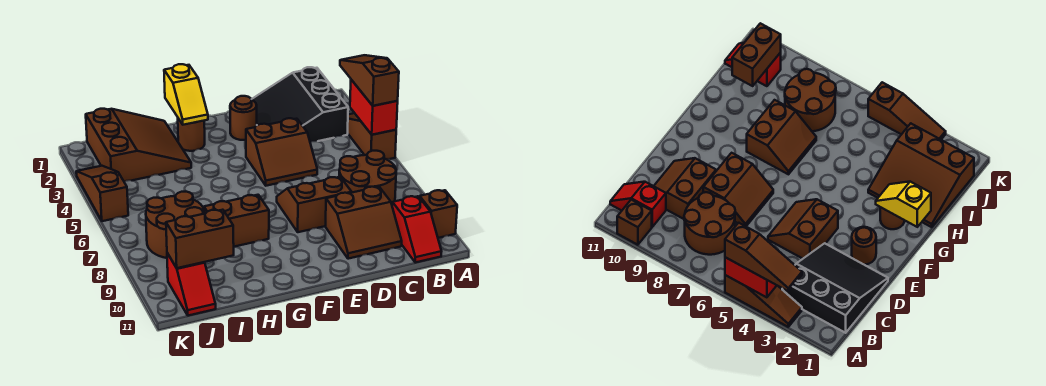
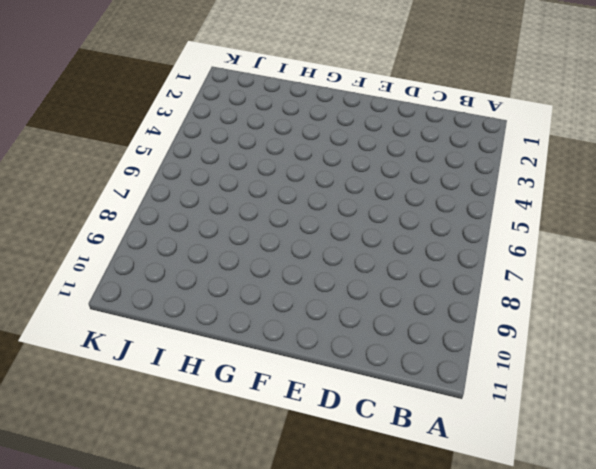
none -> brown slope A3:A5 level 1 top 5
none -> brown brick A10 level 1
none -> black slope B1:D3 level 1 top B

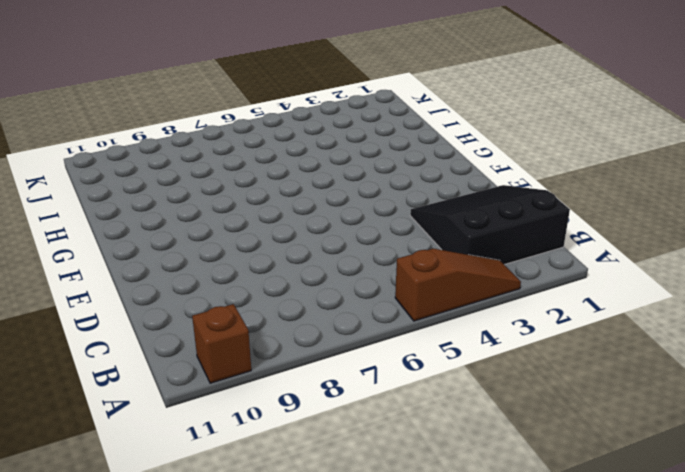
none -> brown round brick B7:C8 level 1
none -> red slope B10:B11 level 1 top 10
none -> brown slope C9:D10 level 1 top 9

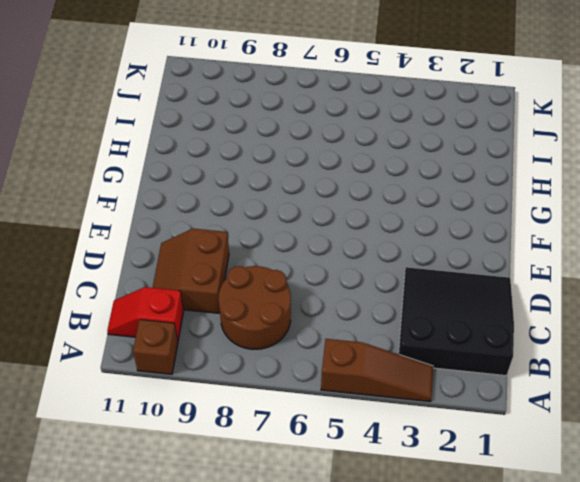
none -> brown slope D4:E5 level 1 top 4
none -> brown slope D7:E8 level 1 top 8
none -> brown round brick E2 level 1

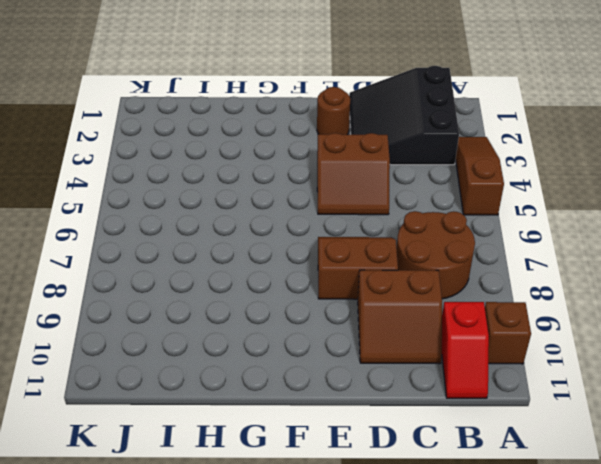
none -> brown round brick G2 level 1
none -> brown slope G7:H8 level 1 top 8
none -> brown slope H1:J3 level 1 top J

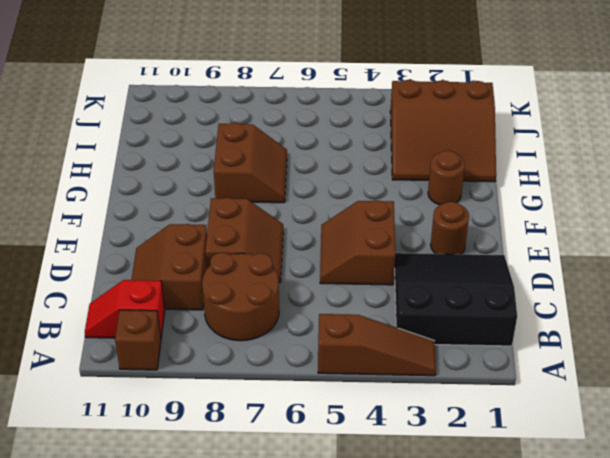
none -> brown round brick I7:J8 level 1
none -> red slope J10:J11 level 1 top 10
none -> brown slope K3:K5 level 1 top 5

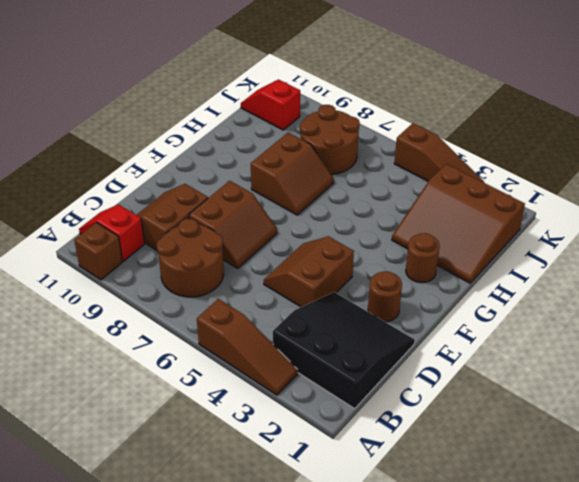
none -> red brick A4:A5 level 2
none -> yellow slope G1:G2 level 2 top 1
none -> brown brick I10:J10 level 2

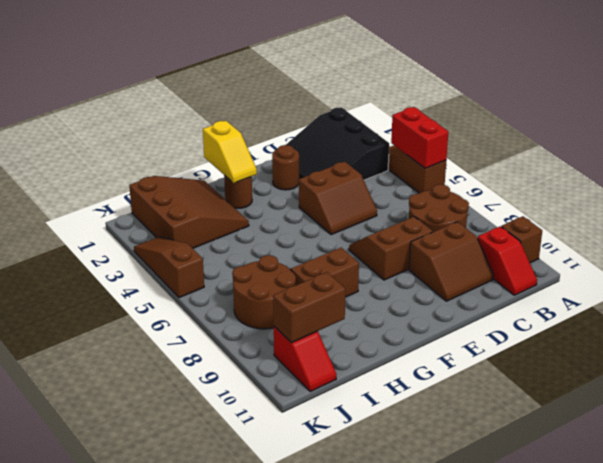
none -> brown slope A3:A5 level 3 top 5

